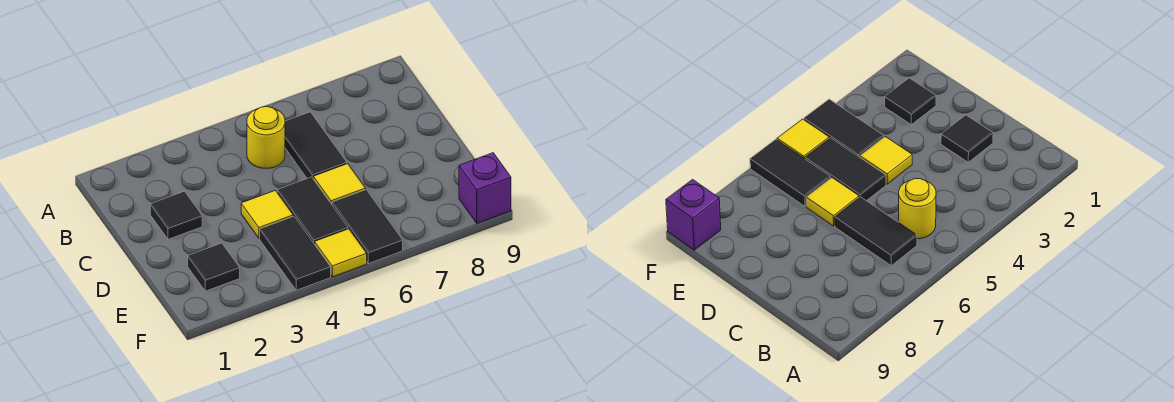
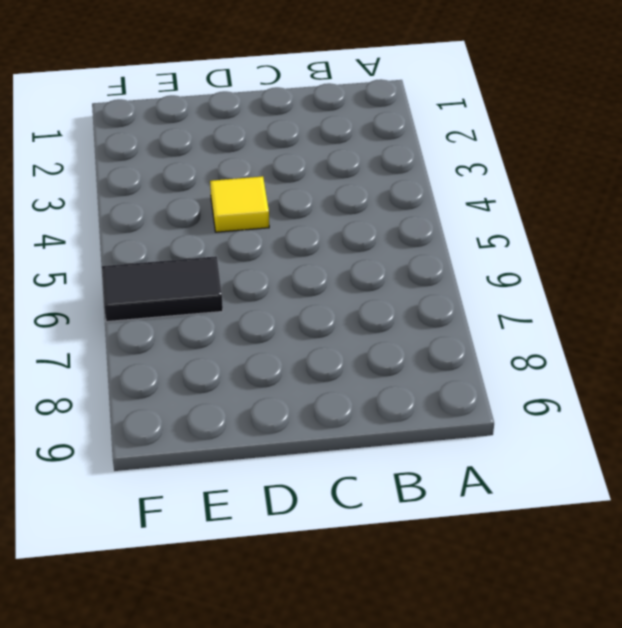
none -> yellow round brick B5 level 1
none -> black tile B6:C6 level 1

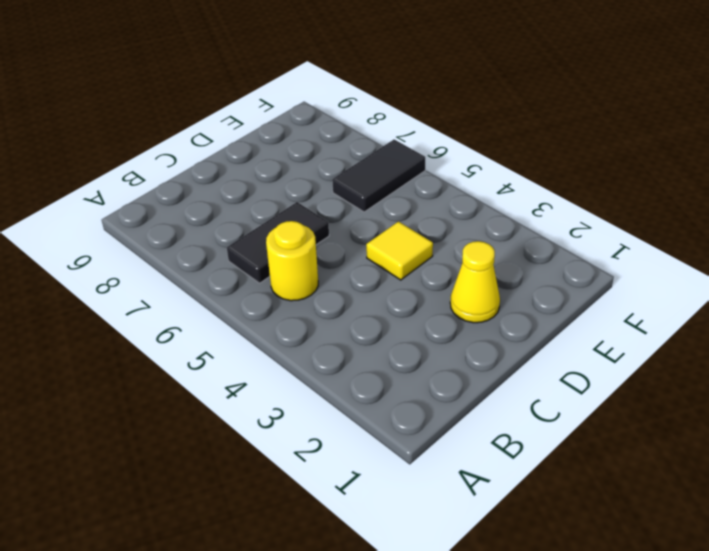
yellow cone D2 level 1 -> none
none -> black tile C2 level 1
none -> black tile D5:E5 level 1

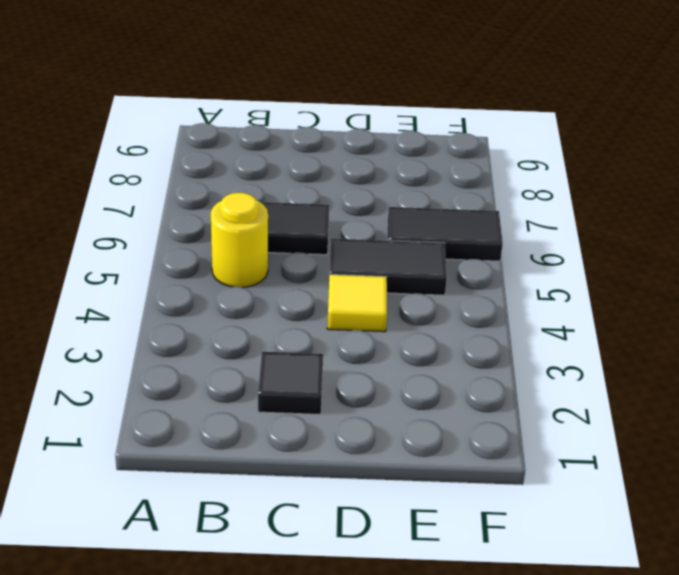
none -> yellow tile D6 level 1
none -> black tile E2 level 1

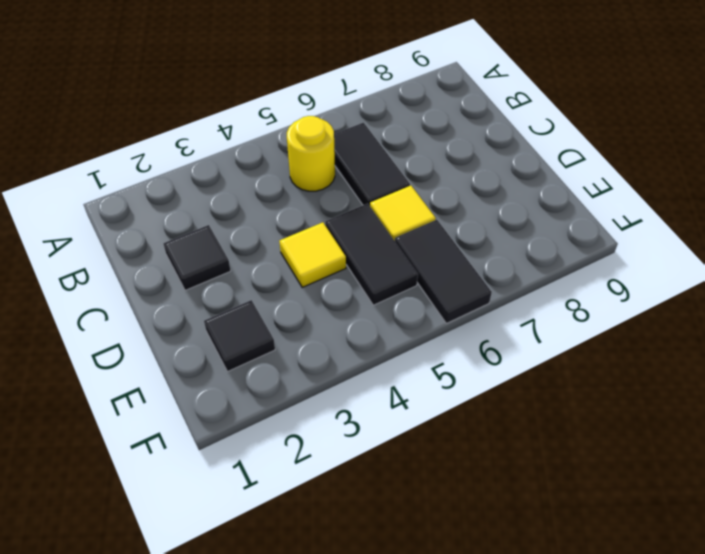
none -> black tile E4:F4 level 1
none -> yellow tile F5 level 1

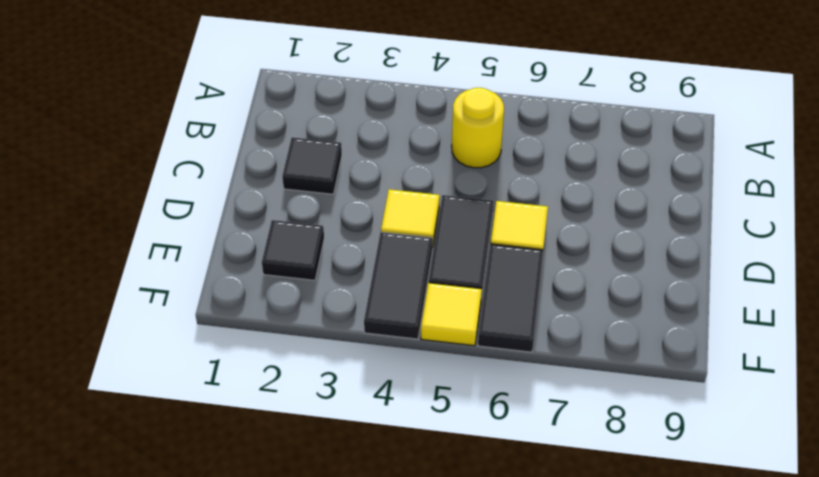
none -> black tile B6:C6 level 1
none -> purple brick F9 level 1

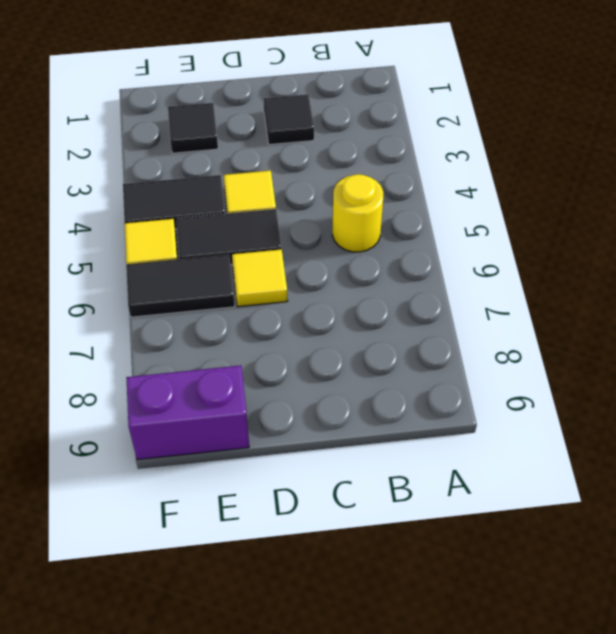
purple brick E9:F9 level 1 -> purple brick F9 level 1
none -> black tile B6:C6 level 1

